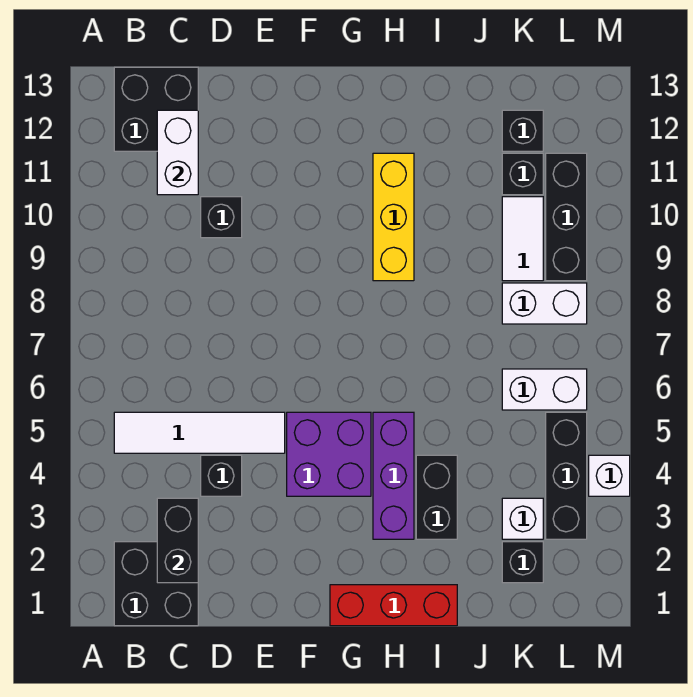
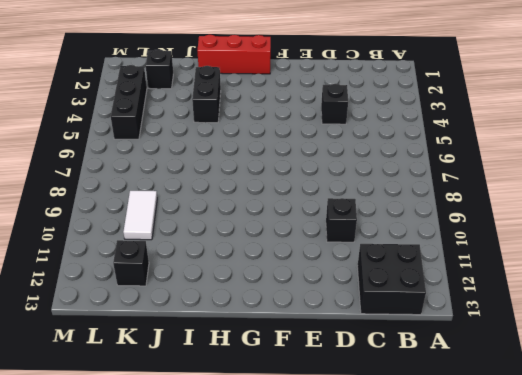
none -> black brick B1:C2 level 1
none -> white tile B5:E5 level 1
none -> purple brick F4:G5 level 1

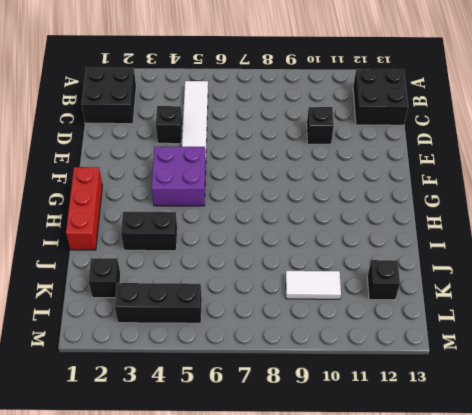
none -> purple brick H3:H5 level 1
none -> yellow brick H9:H11 level 1
none -> white brick K3 level 1

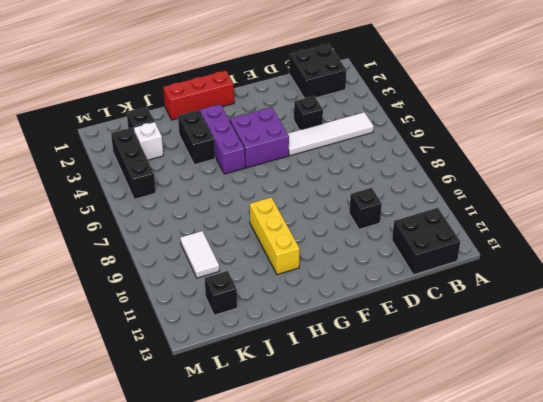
none -> white brick K6:L6 level 1
none -> white brick K8:L8 level 1
none -> black brick K11 level 1

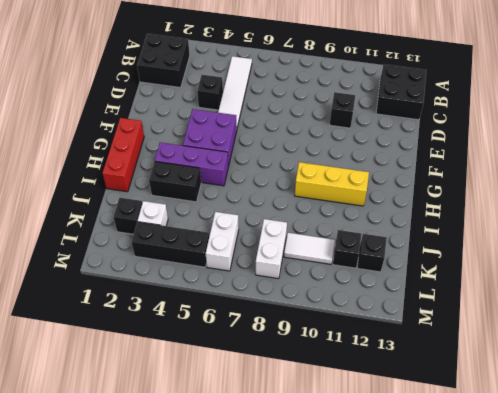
none -> black brick L9:L11 level 1
none -> white brick M4 level 1
none -> black brick C2:C3 level 2

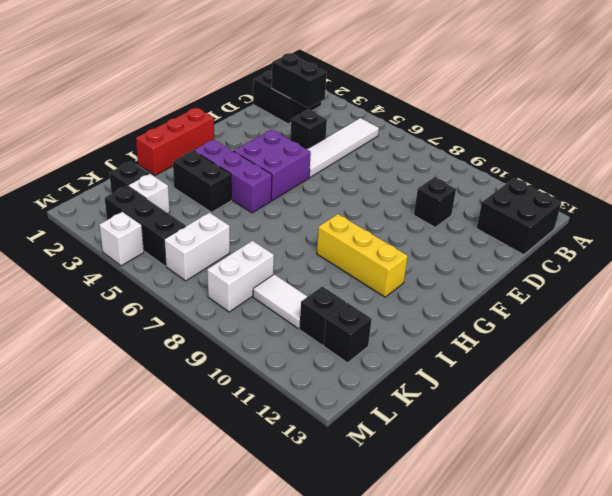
none -> black brick L9:L11 level 1
none -> white brick C11:C12 level 2

